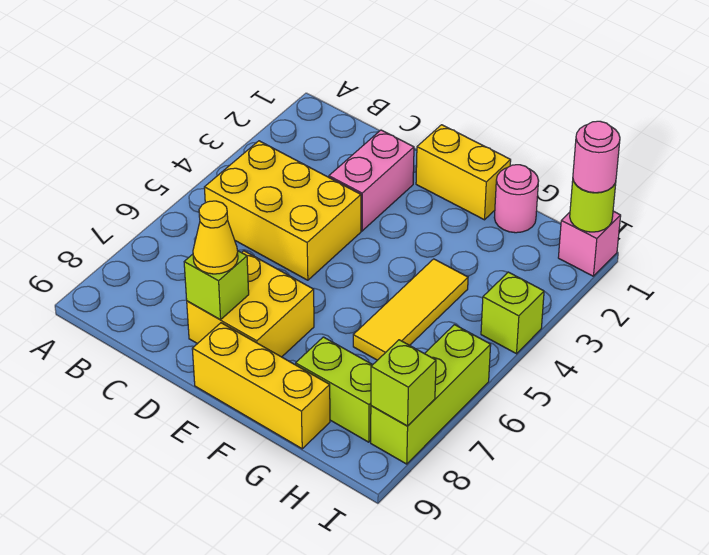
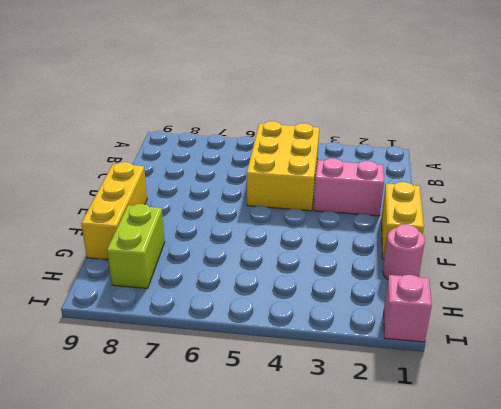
none -> yellow brick D7:E8 level 1
none -> yellow tile G4:G6 level 1
none -> lime brick I4 level 1

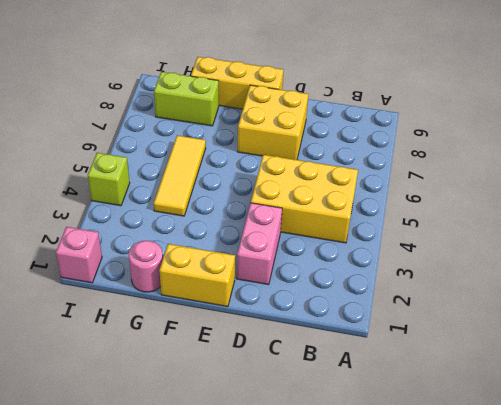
none -> lime brick I6:I8 level 1
none -> lime brick D8 level 2
none -> lime round brick I1 level 2

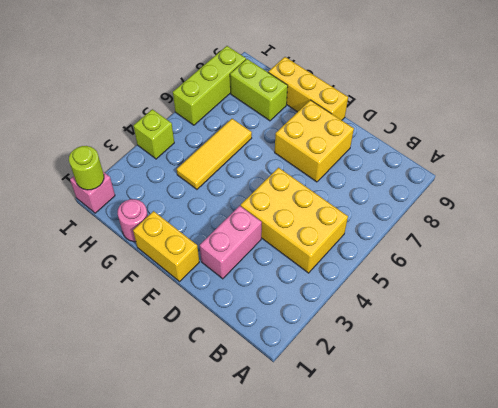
none -> lime brick D8 level 2
none -> lime brick I8 level 2
none -> yellow cone D8 level 3

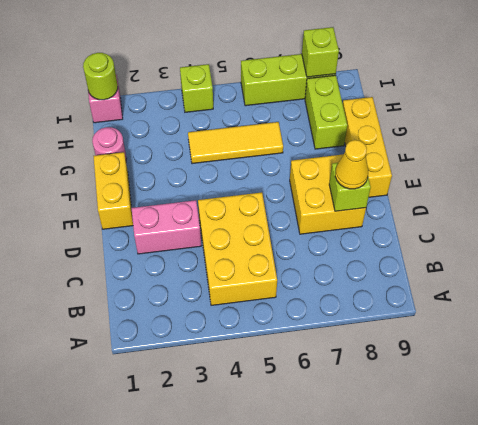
none -> pink round brick I1 level 3

